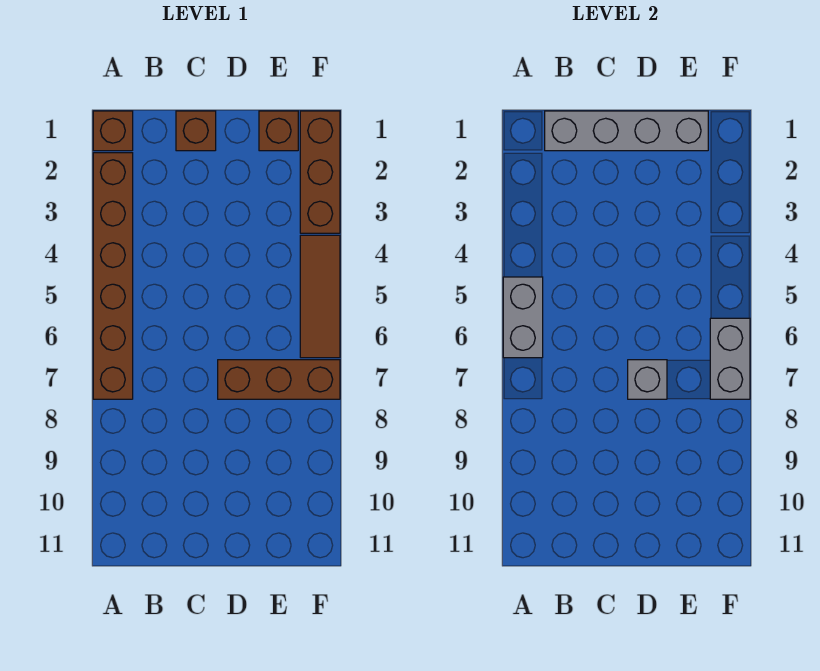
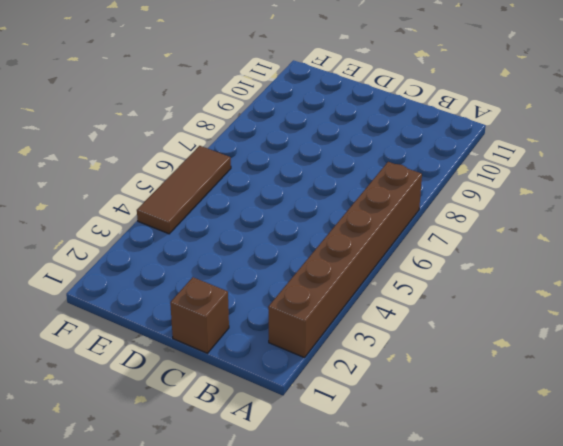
none -> brown brick A1 level 1
none -> brown brick D7:F7 level 1

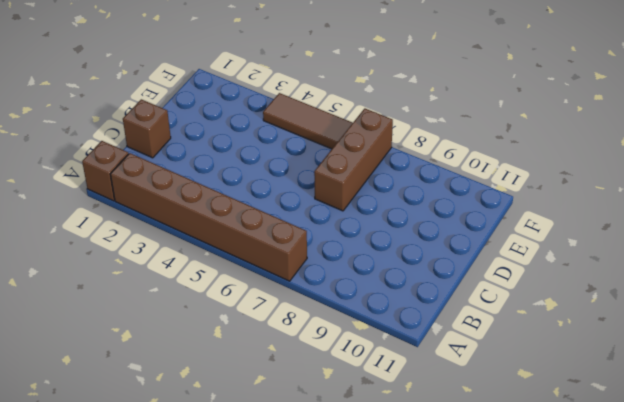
none -> brown brick E1 level 1
none -> brown brick F1:F3 level 1

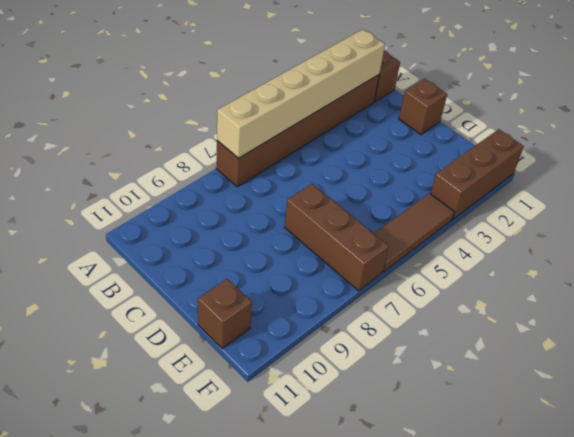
tan brick A2:A7 level 2 -> grey brick A5:A6 level 2
brown brick E11 level 1 -> brown brick E1 level 1
none -> grey brick B1:E1 level 2
none -> grey brick D7 level 2

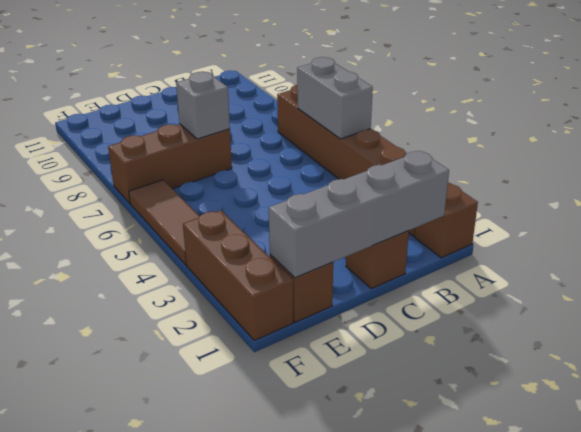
none -> grey brick F6:F7 level 2

